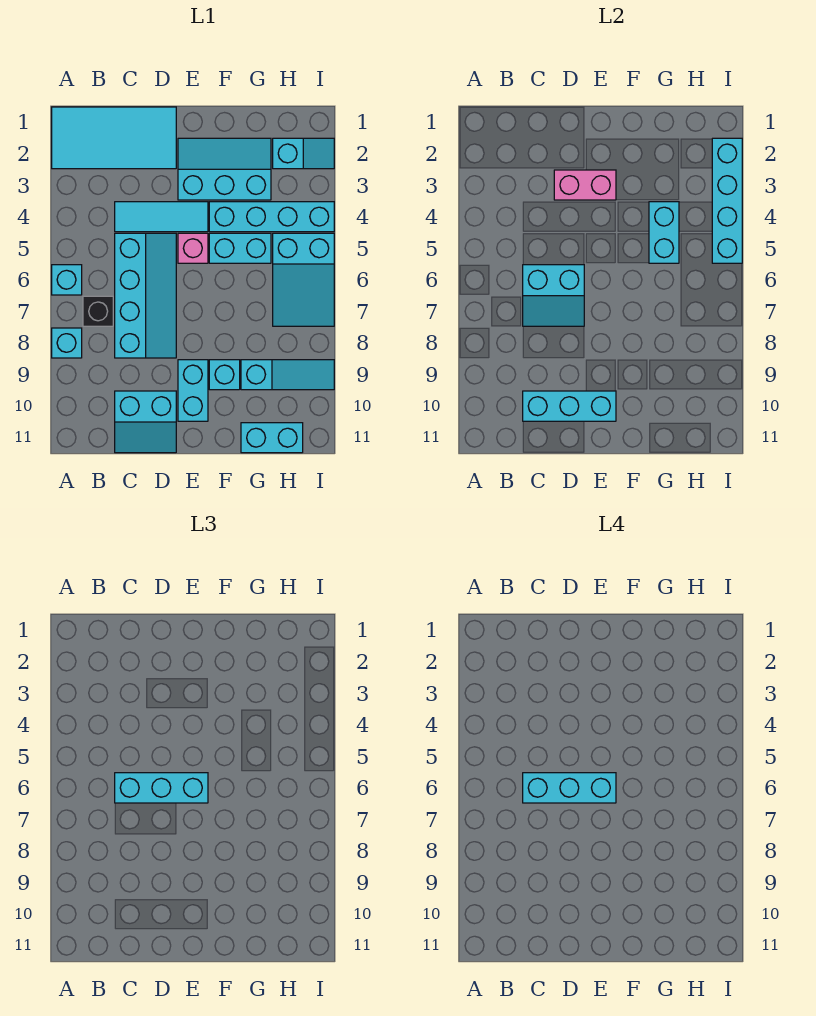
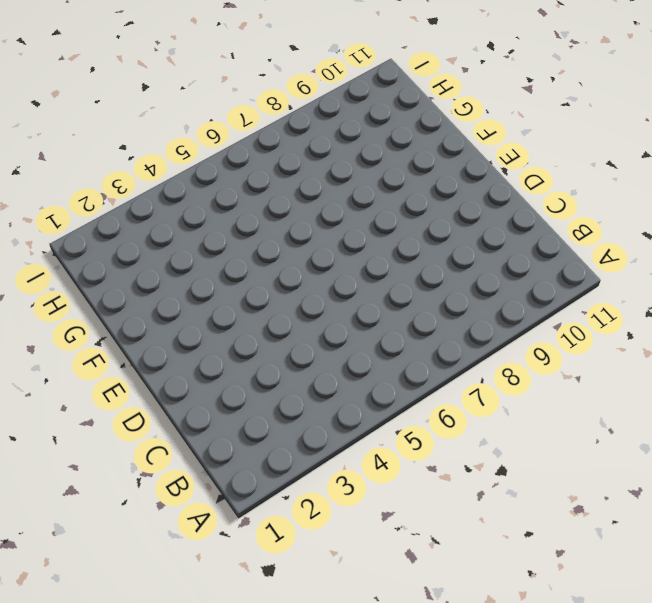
none -> cyan tile A1:D2 level 1
none -> cyan brick A6 level 1
none -> cyan brick A8 level 1

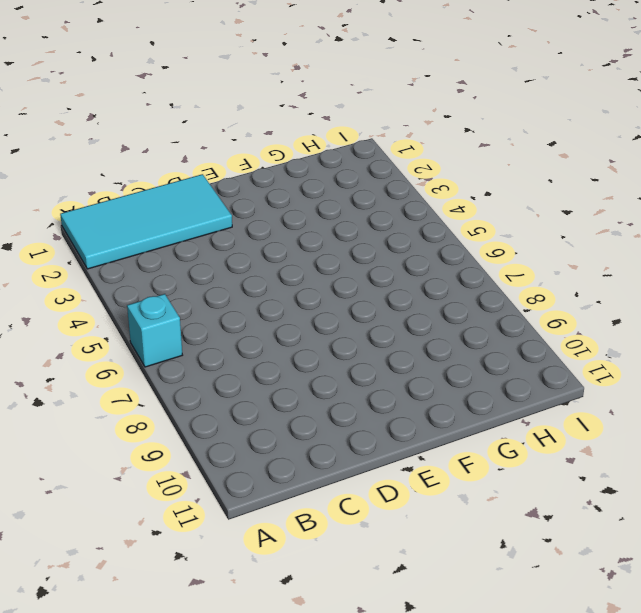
none -> cyan brick A8 level 1
none -> black brick B7 level 1
none -> cyan tile C4:E4 level 1

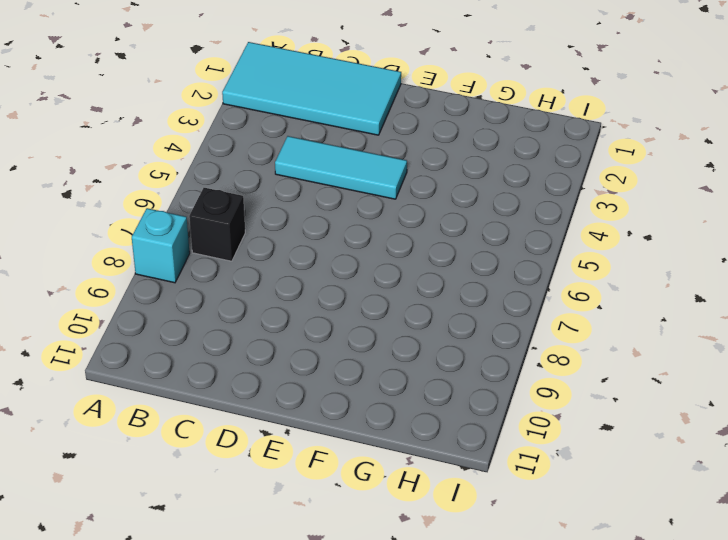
none -> cyan brick A6 level 1
none -> cyan slope C5:D8 level 1 top C
none -> cyan slope C10:D11 level 1 top 10

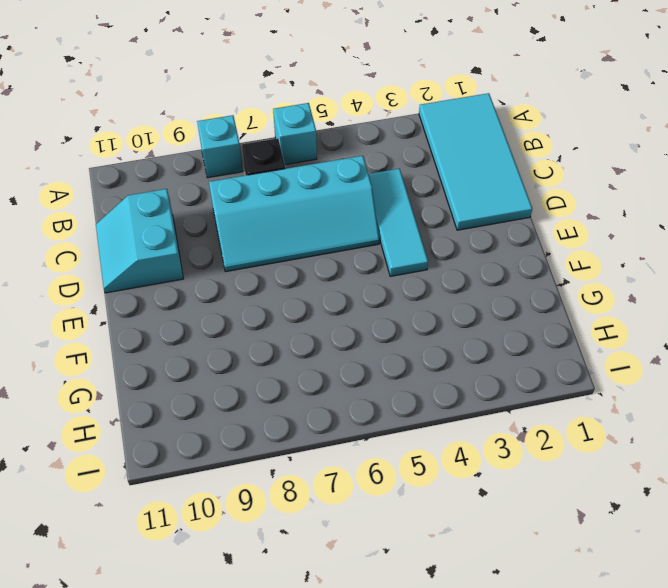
none -> cyan slope E2:G3 level 1 top 3
none -> pink brick E5 level 1
none -> cyan brick E9:E10 level 1

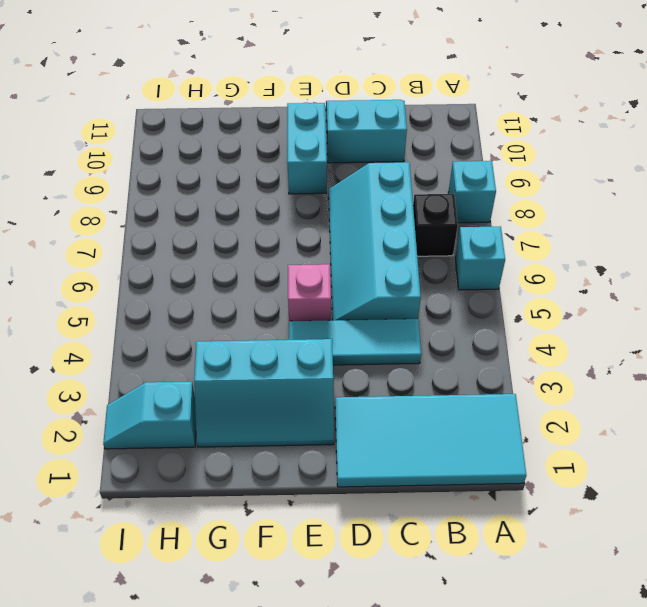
none -> cyan brick F4:I4 level 1
none -> cyan brick F5:G5 level 1
none -> cyan brick F9 level 1

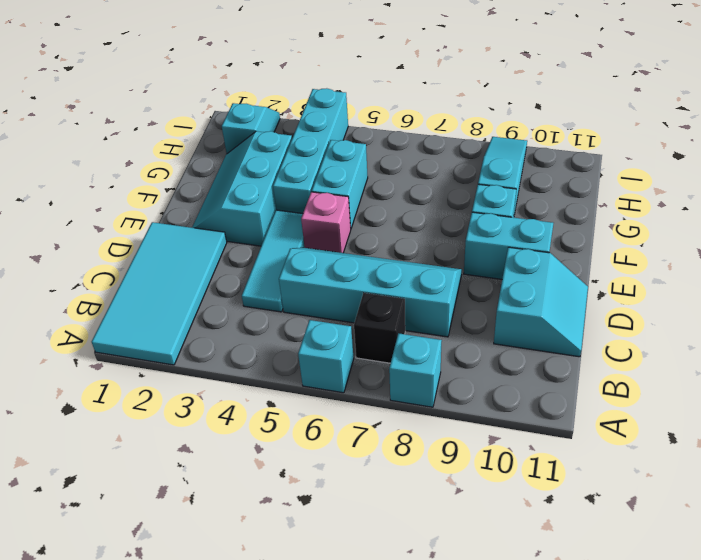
none -> cyan brick G11:H11 level 1
none -> cyan slope H5:I7 level 1 top 5
none -> cyan slope C6:D7 level 2 top 6

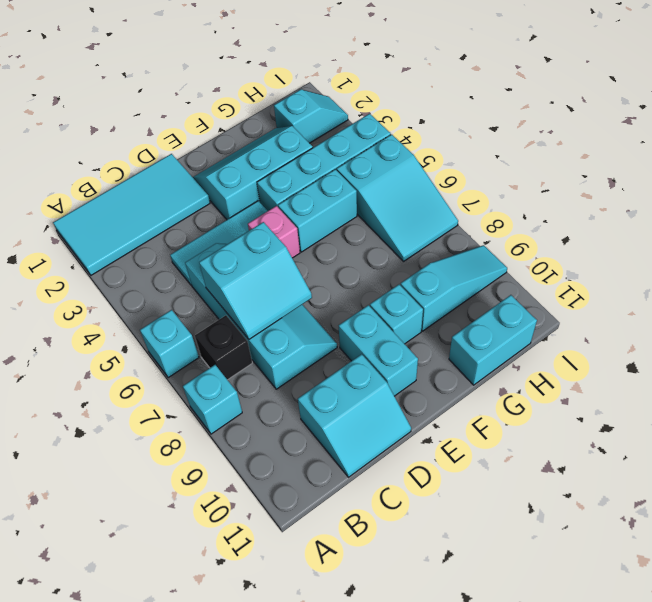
none -> cyan brick C10:E10 level 2
none -> pink brick D3:E3 level 2
none -> cyan brick G4:G5 level 2

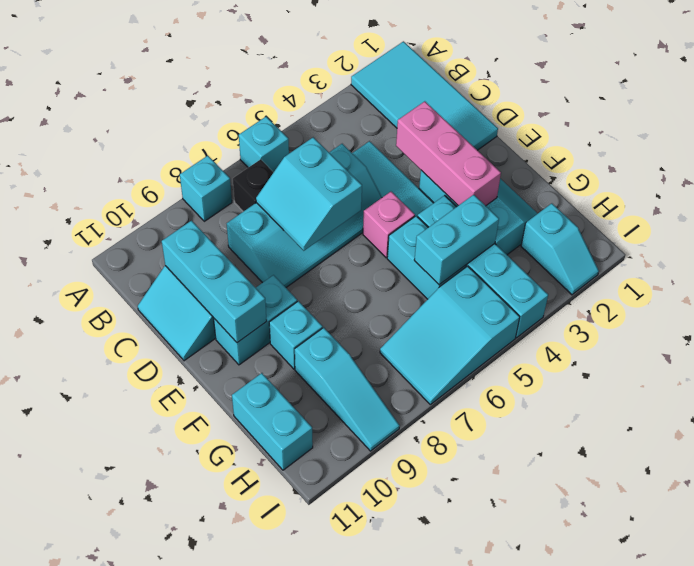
pink brick D3:F3 level 2 -> pink brick D3:E3 level 2
none -> cyan brick I2:I5 level 2
none -> cyan brick C6:E6 level 3
none -> cyan brick C6:E6 level 4

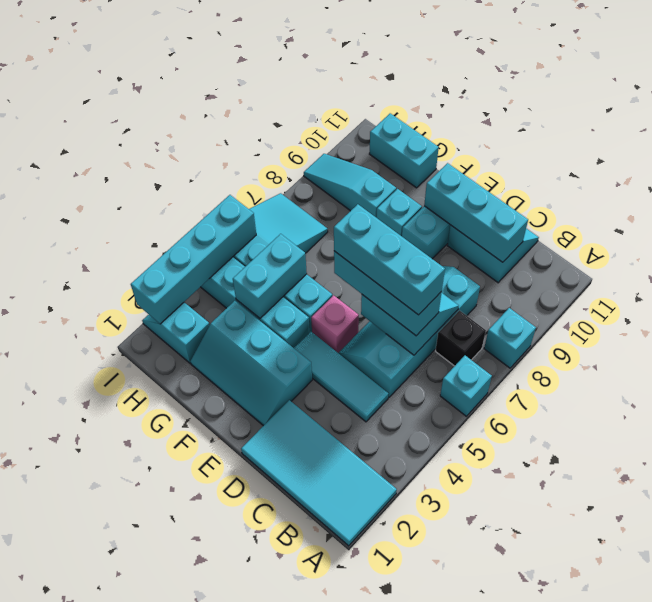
none -> pink brick D3:E3 level 2

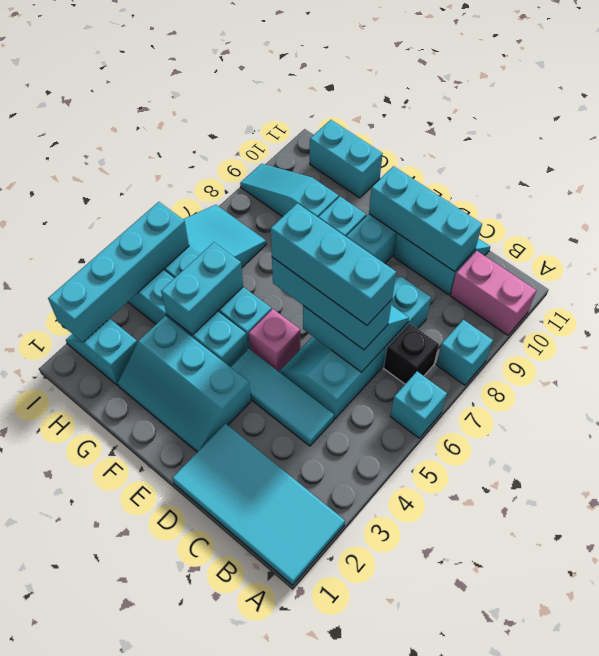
pink brick A10:B10 level 1 -> pink brick D3:E3 level 2

